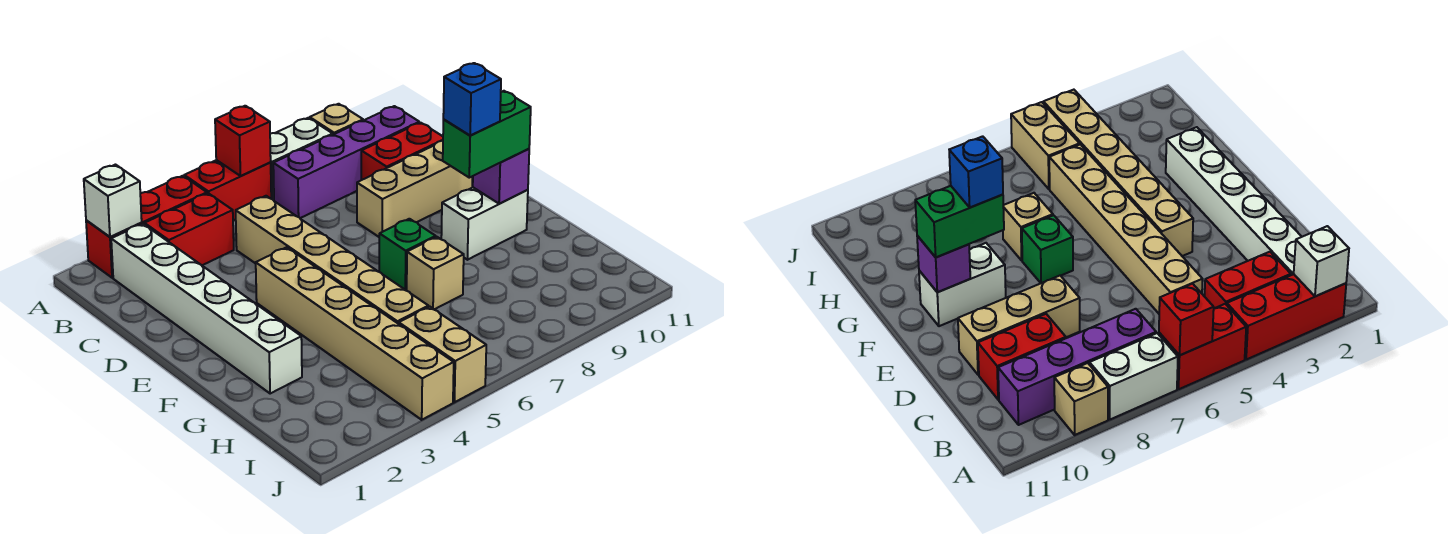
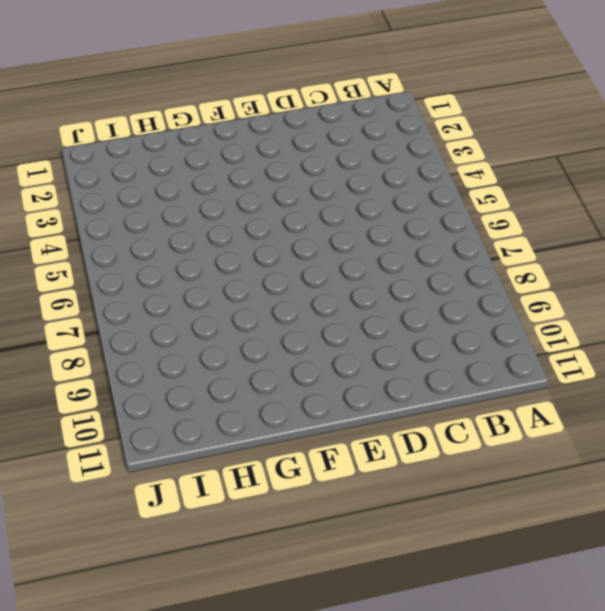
none -> red brick A2:A4 level 1
none -> red brick A5:A6 level 1
none -> white brick A7:A8 level 1

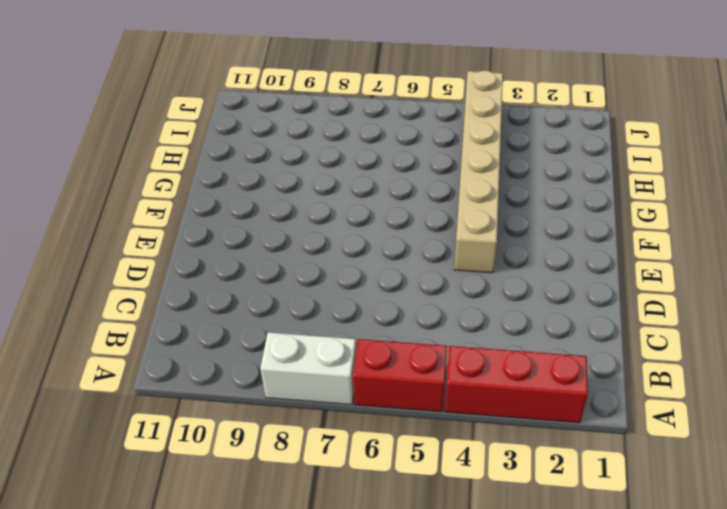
none -> tan brick A9 level 1
none -> white brick B2:G2 level 1
none -> red brick B3:B4 level 1

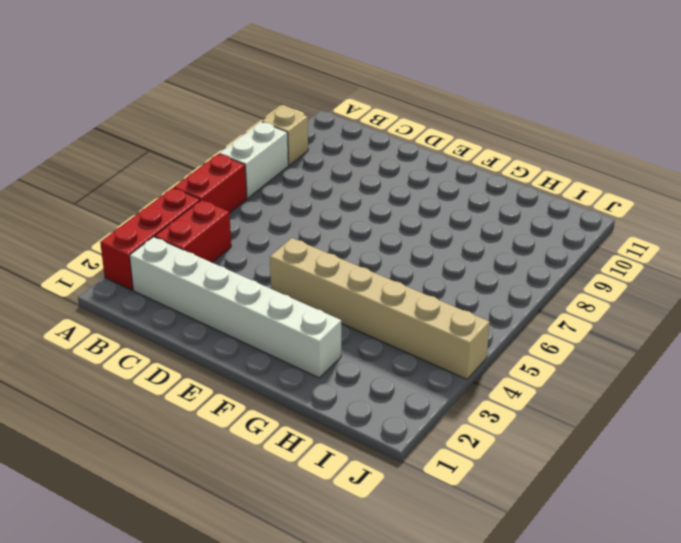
none -> purple brick B7:B10 level 1
none -> tan brick C5:H5 level 1
none -> red brick C9:C10 level 1

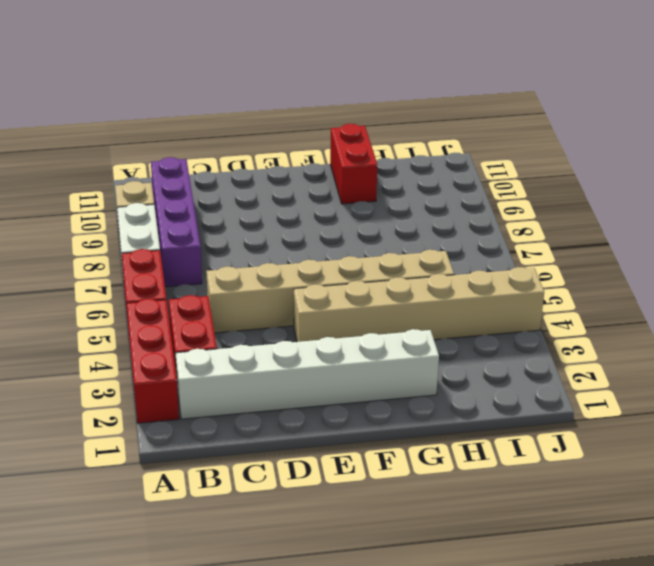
red brick G10:G11 level 1 -> red brick C9:C10 level 1
none -> tan brick D8:D10 level 1
none -> green brick F7 level 1
none -> white brick F9:F10 level 1

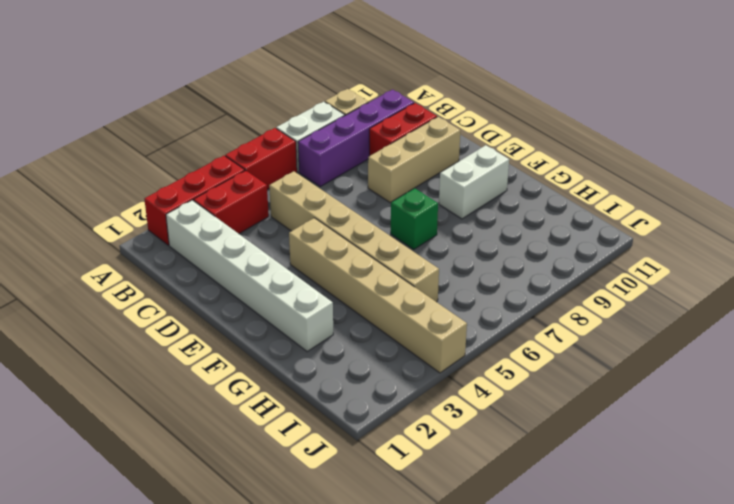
none -> tan brick G7 level 1
none -> tan brick I5:J5 level 1
none -> white brick A2 level 2

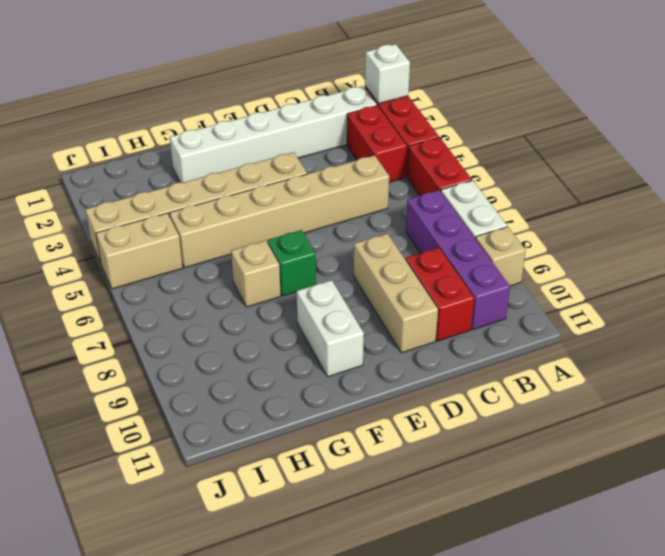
none -> red brick A6 level 2
none -> purple brick F10 level 2
none -> green brick F9:F10 level 3

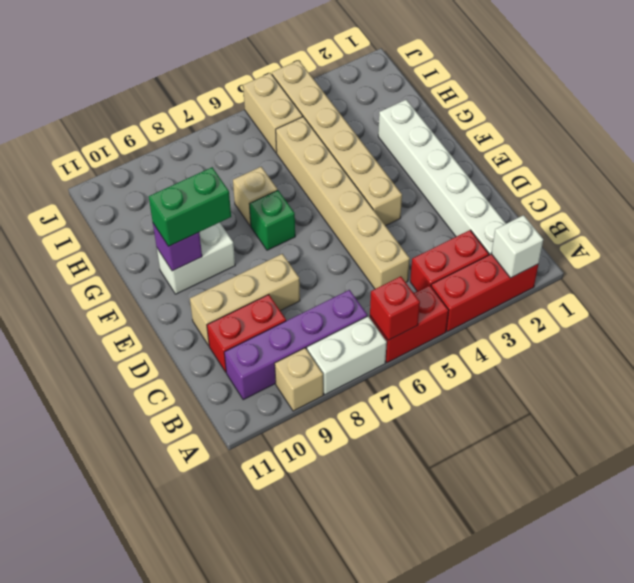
none -> blue brick F9 level 4

